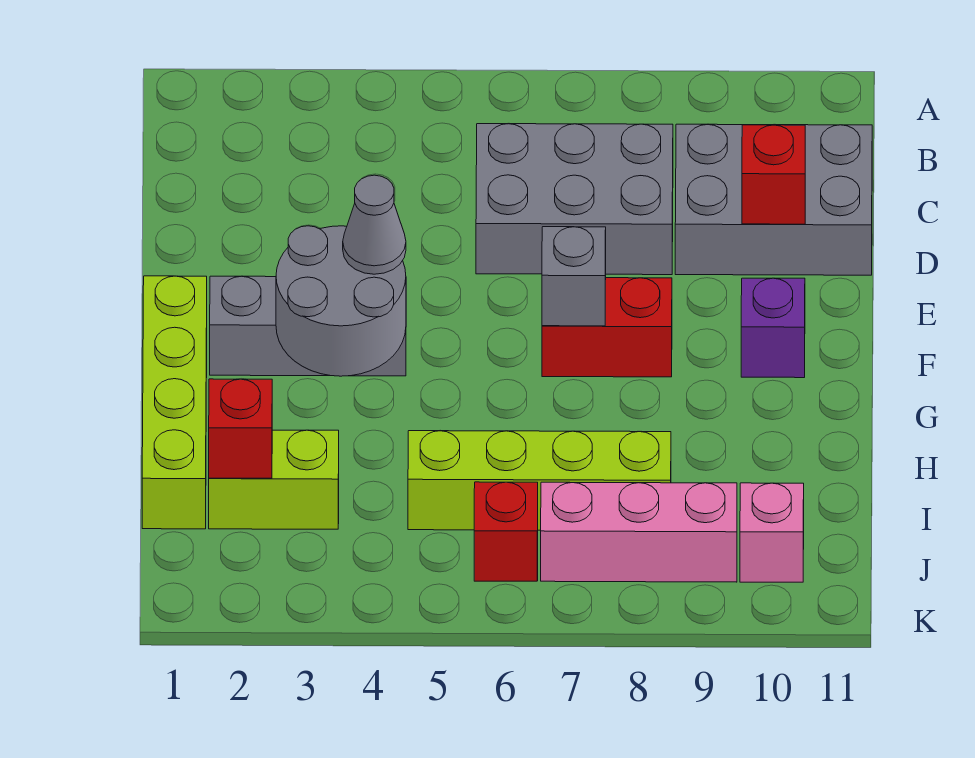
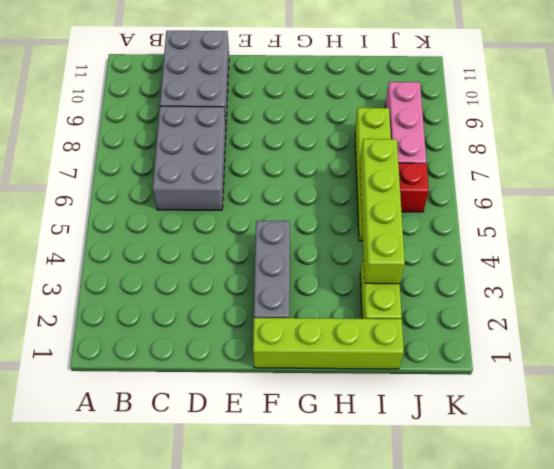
lime brick I3:I6 level 2 -> none
none -> red brick F7:F8 level 1
none -> purple brick F10 level 1
none -> pink brick J10 level 1

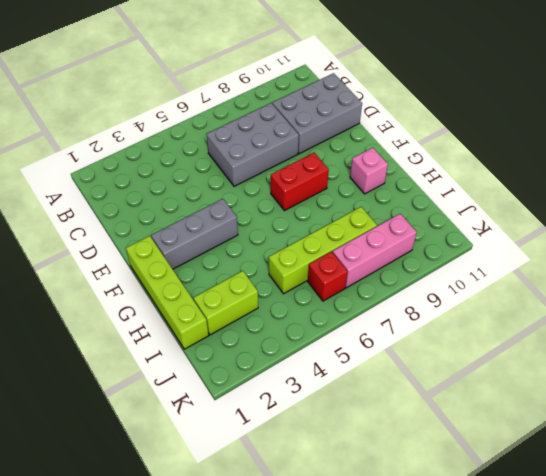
pink brick G10 level 1 -> pink brick J10 level 1
none -> purple brick F10 level 1
none -> red brick D10 level 2
none -> grey round brick F3:G4 level 2

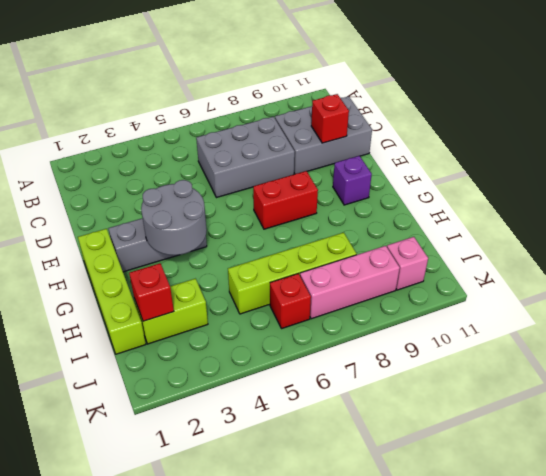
none -> grey brick F7 level 2
none -> grey cone F4 level 3

